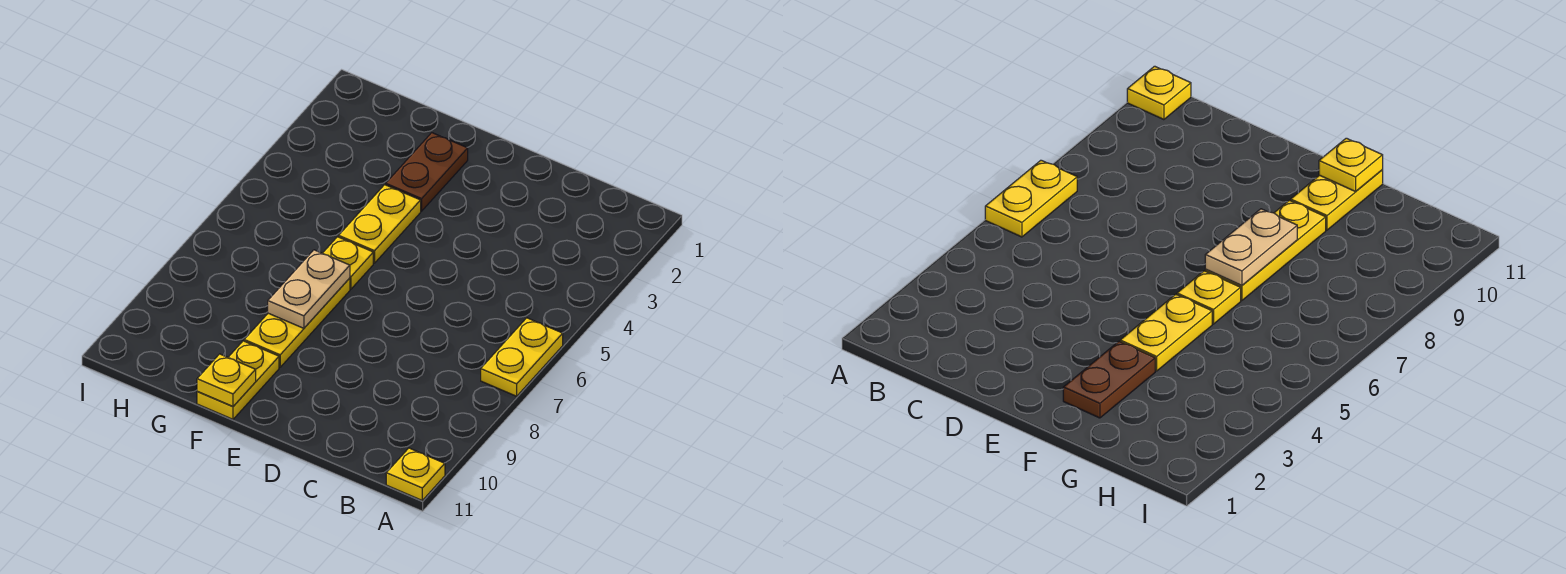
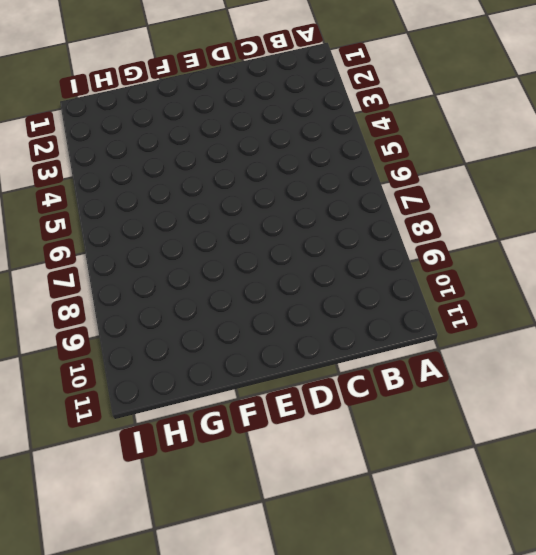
none -> yellow plate A6:A7 level 1
none -> yellow plate A11 level 1

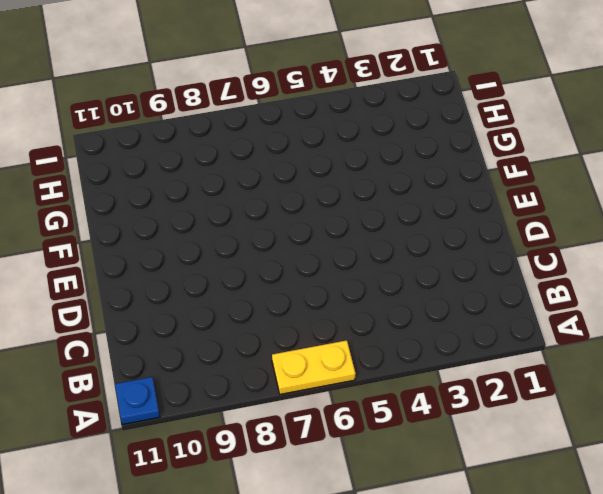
blue plate A11 level 1 -> yellow plate A11 level 1
none -> brown plate F2:F3 level 1
none -> yellow plate F4:F5 level 1

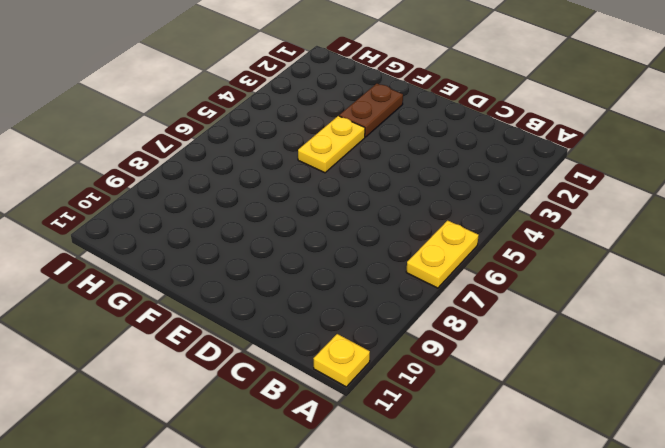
none -> yellow plate F6 level 1
none -> yellow plate F7:F9 level 1

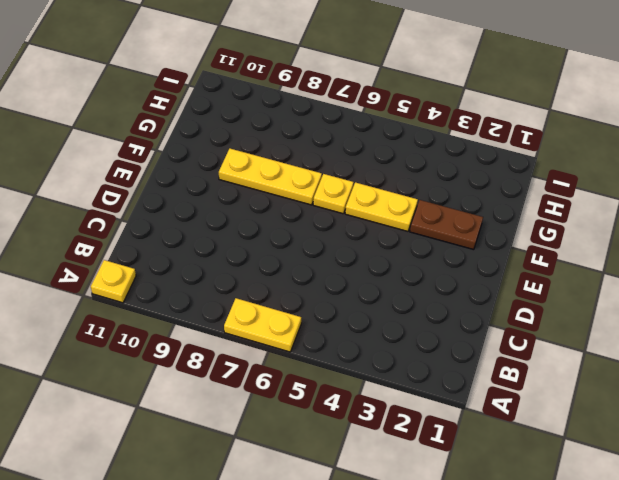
none -> yellow plate F10:F11 level 1
none -> tan plate F7:F8 level 2

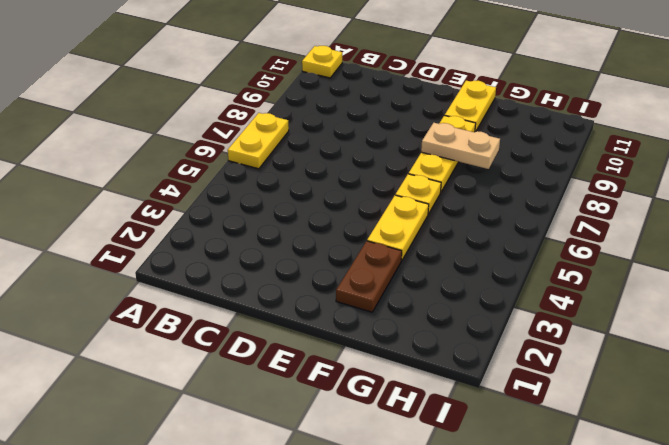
tan plate F8:G8 level 2 -> tan plate F7:F8 level 2
none -> yellow plate F11 level 2

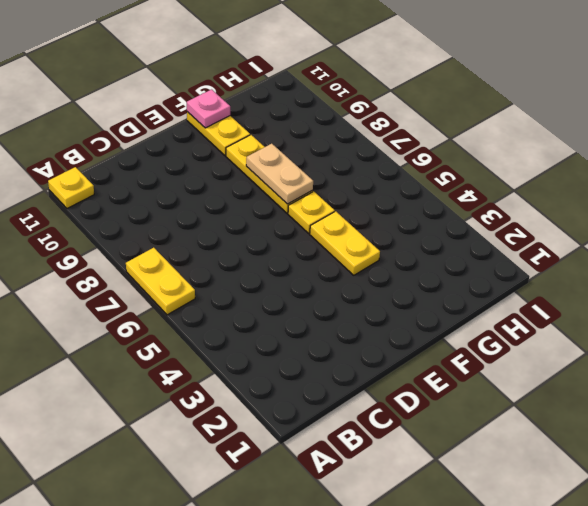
pink plate F11 level 2 -> yellow plate F11 level 2
none -> brown plate F2:F3 level 1

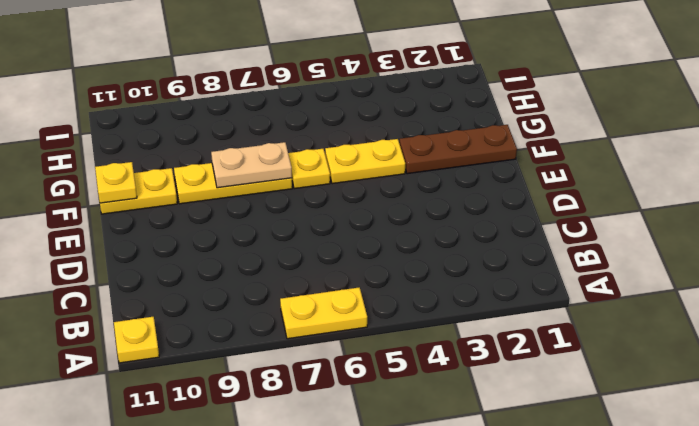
brown plate F1:F3 level 1 -> brown plate F2:F3 level 1

